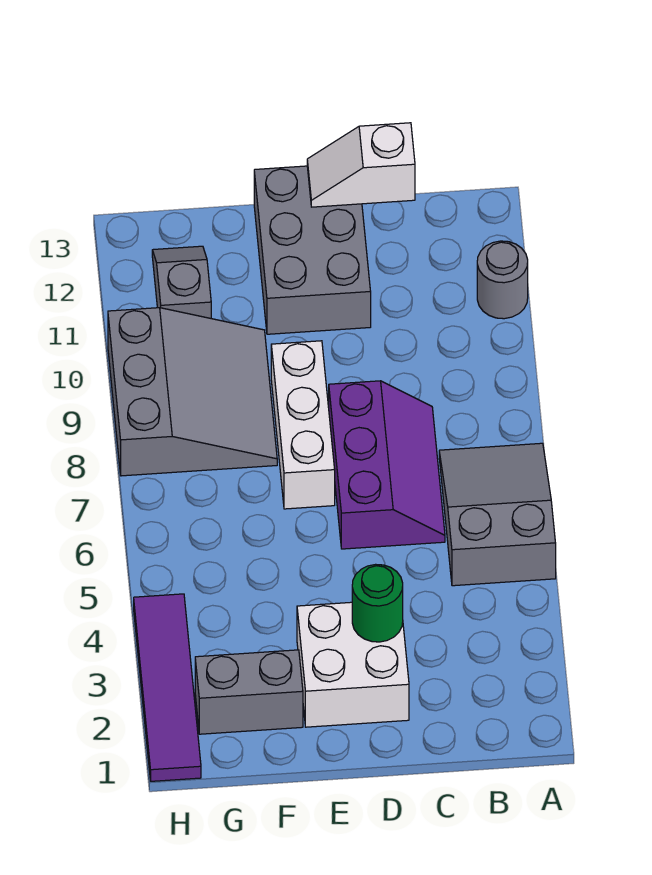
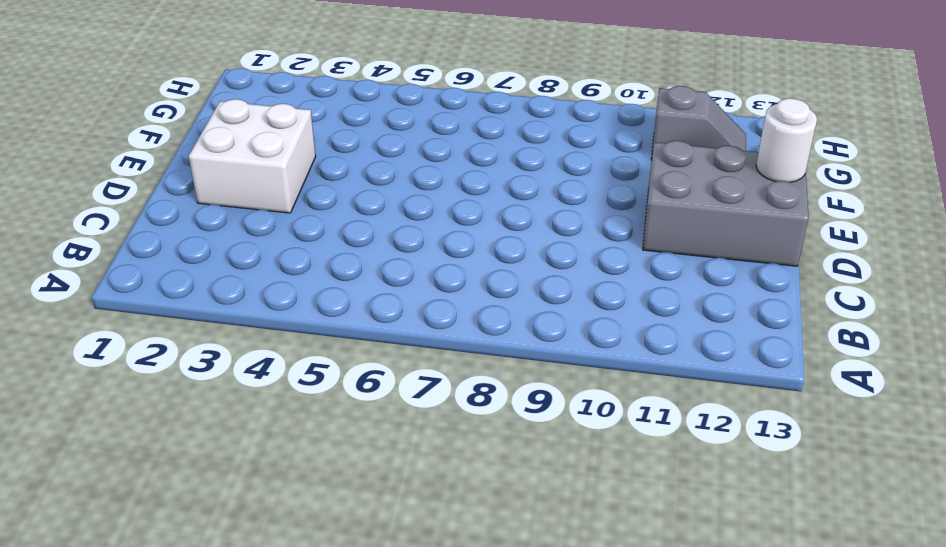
white round brick E13 level 2 -> none
none -> grey slope A5:B7 level 1 top 5
none -> grey round brick A11 level 1
none -> purple slope C6:D8 level 1 top D

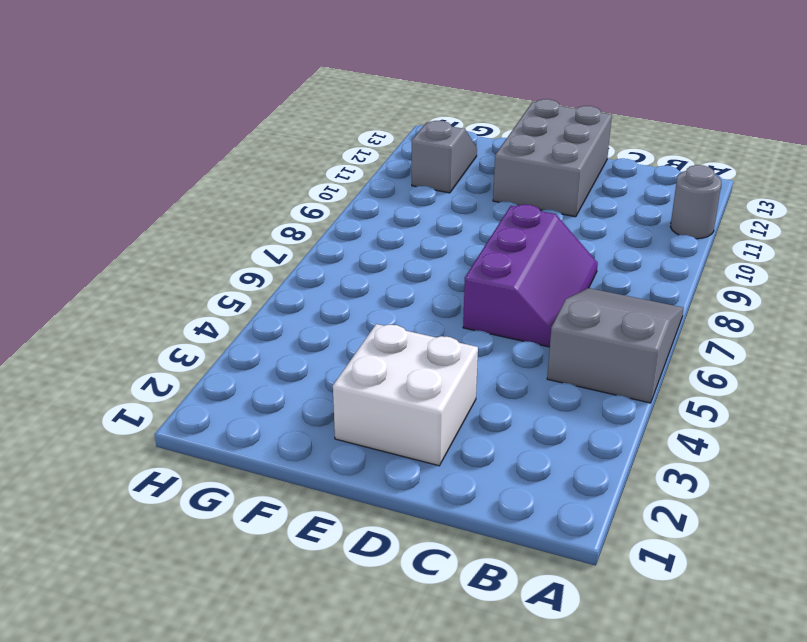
none -> white brick E7:E9 level 1
none -> grey brick F2:G2 level 1
none -> grey slope F8:H10 level 1 top H

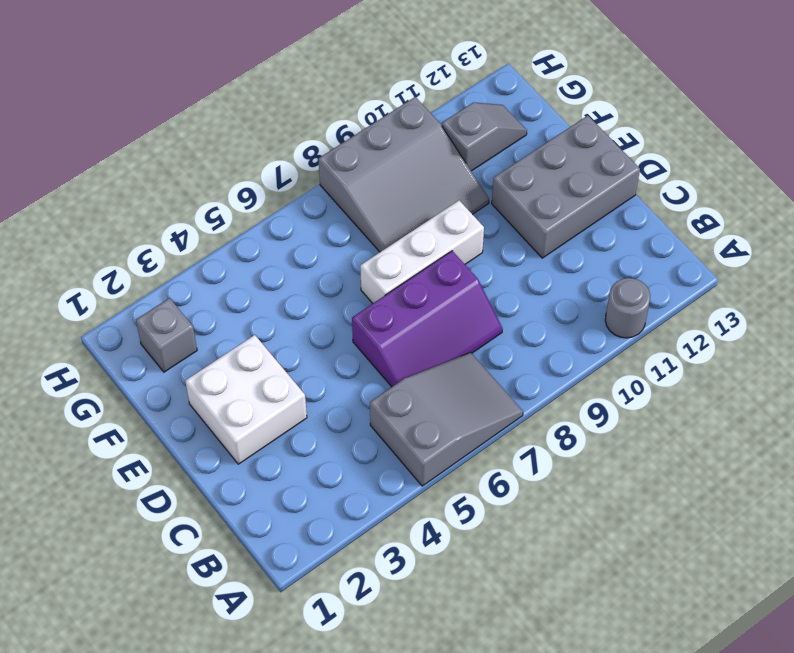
grey brick G2 level 1 -> grey brick F2:G2 level 1
none -> purple tile H1:H4 level 1
none -> white slope C13:D13 level 2 top C
none -> green round brick D3 level 2

